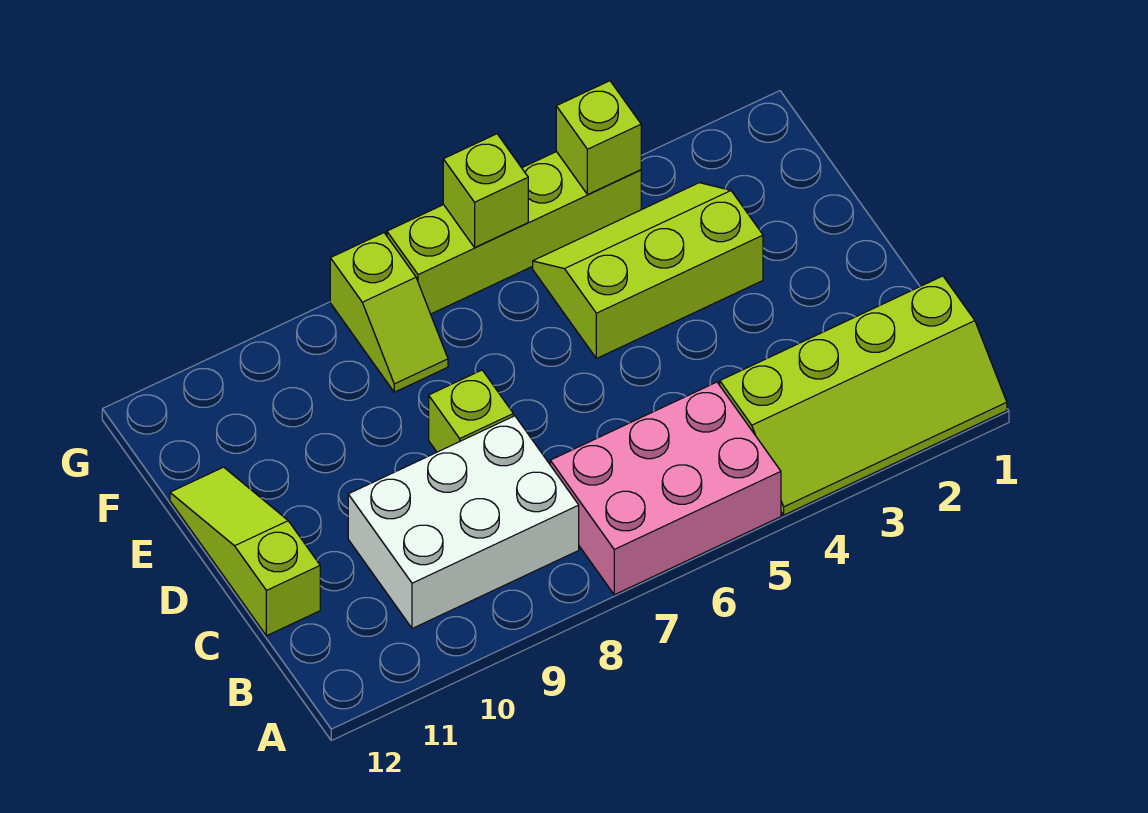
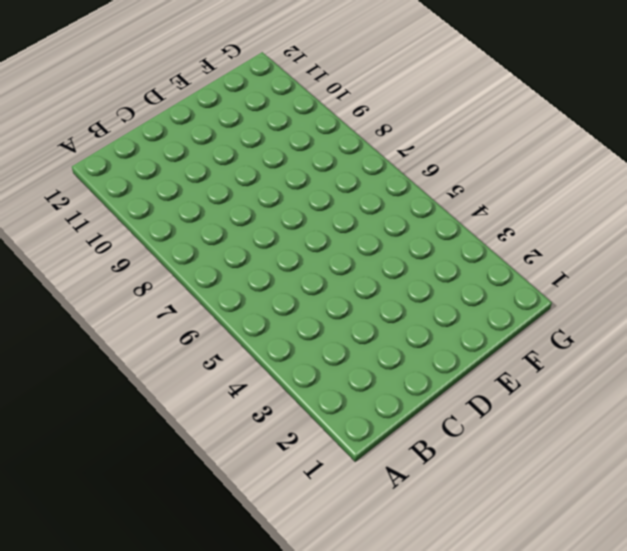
none -> lime slope A1:B4 level 1 top B
none -> pink brick A5:B7 level 1

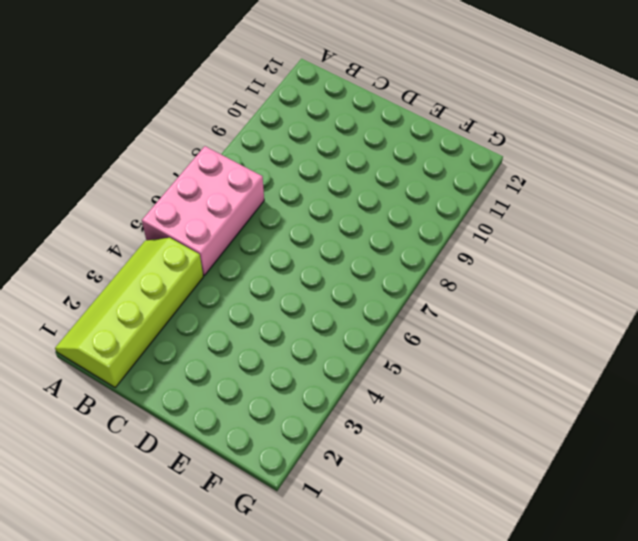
none -> white brick B8:C10 level 1
none -> lime slope C12:E12 level 1 top C

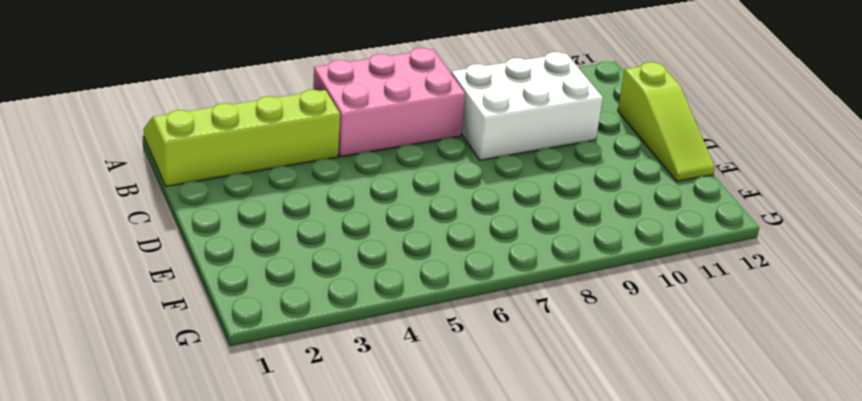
none -> lime brick D8 level 1
none -> lime slope E3:F5 level 1 top E

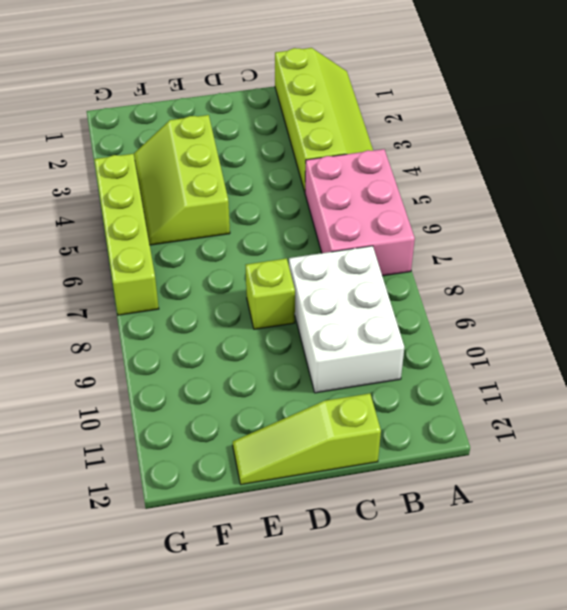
none -> lime slope F8:G8 level 1 top G
none -> lime brick G4 level 2

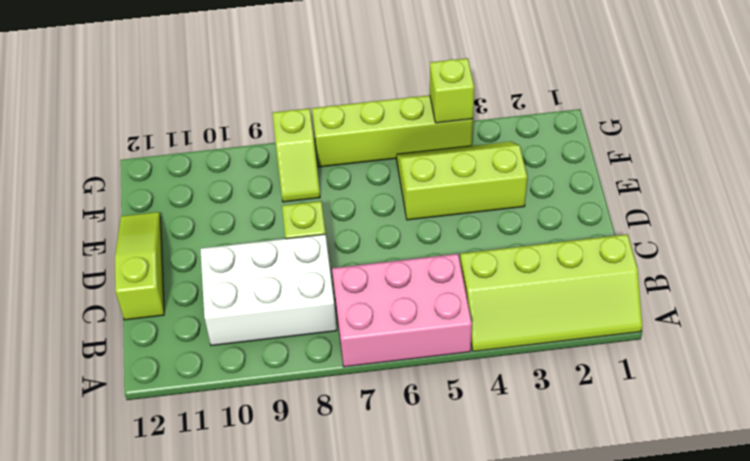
none -> lime brick G6 level 2

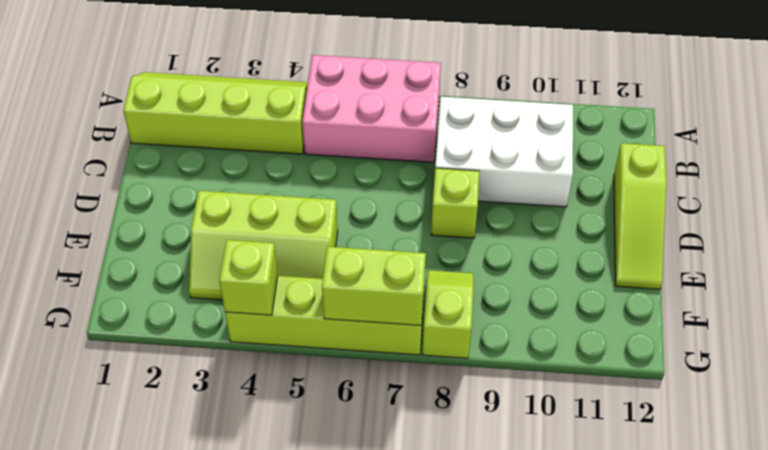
lime brick G6:G7 level 2 -> lime brick G6 level 2

